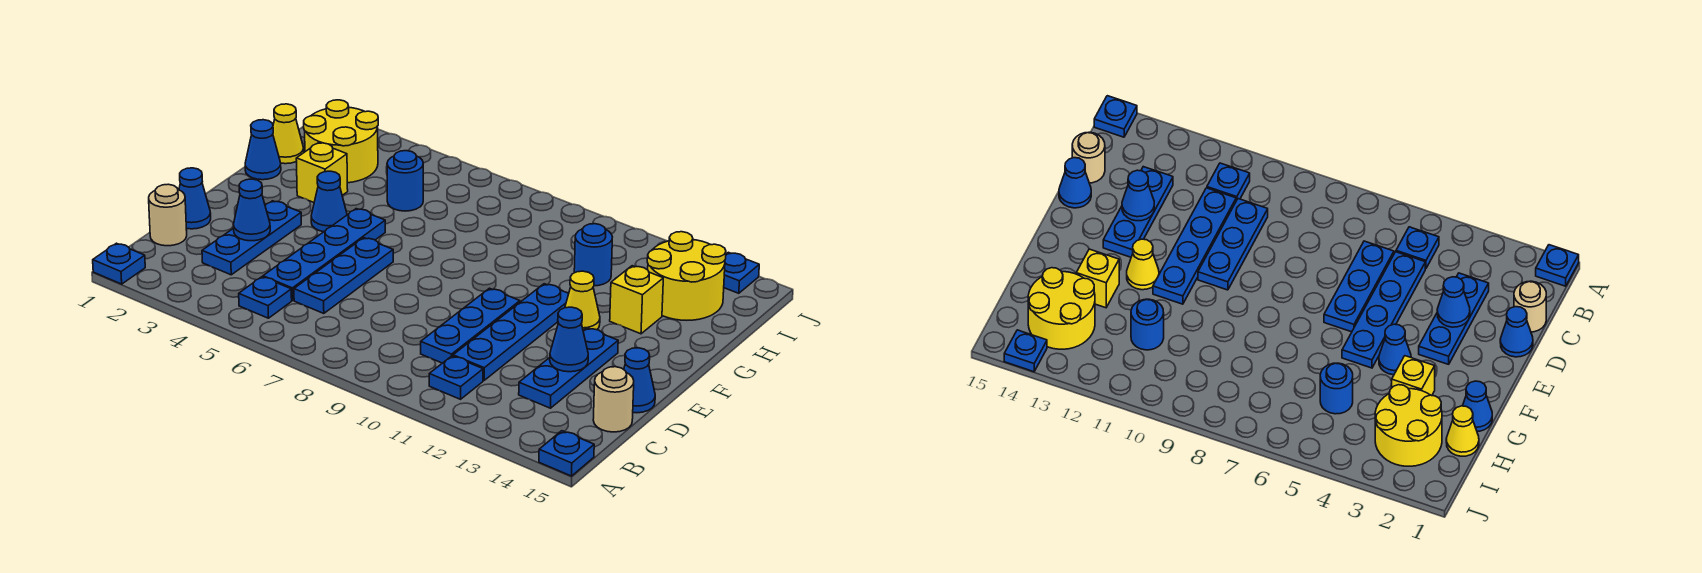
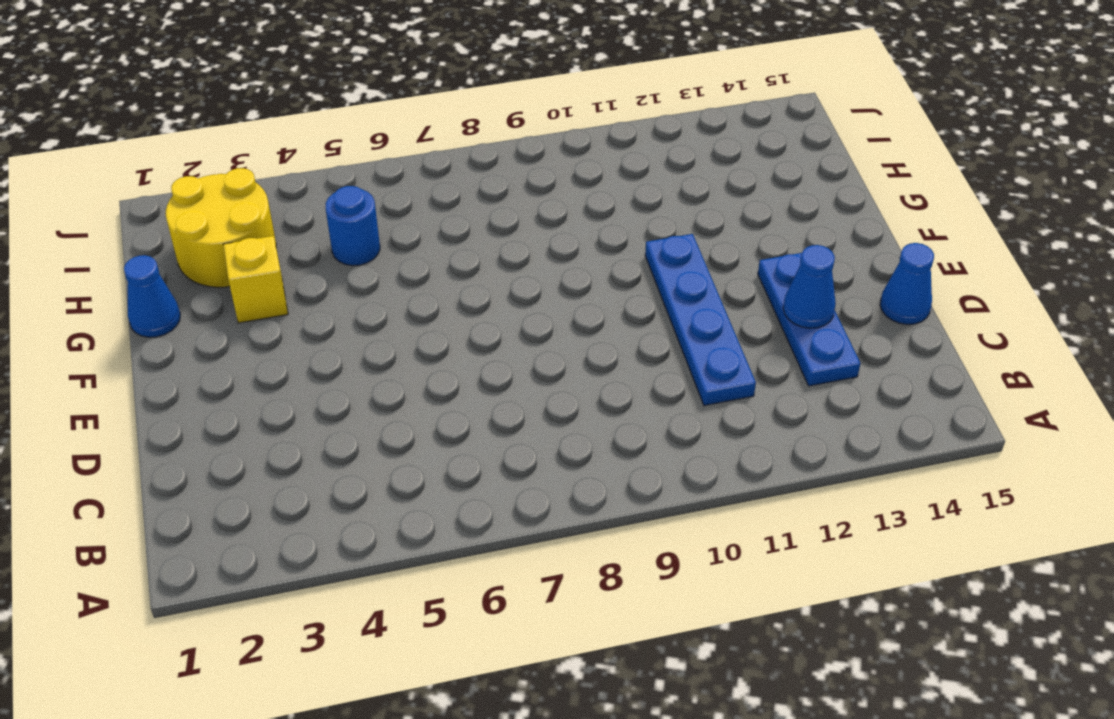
none -> blue plate A1 level 1
none -> blue plate A15 level 1
none -> blue plate B5 level 1

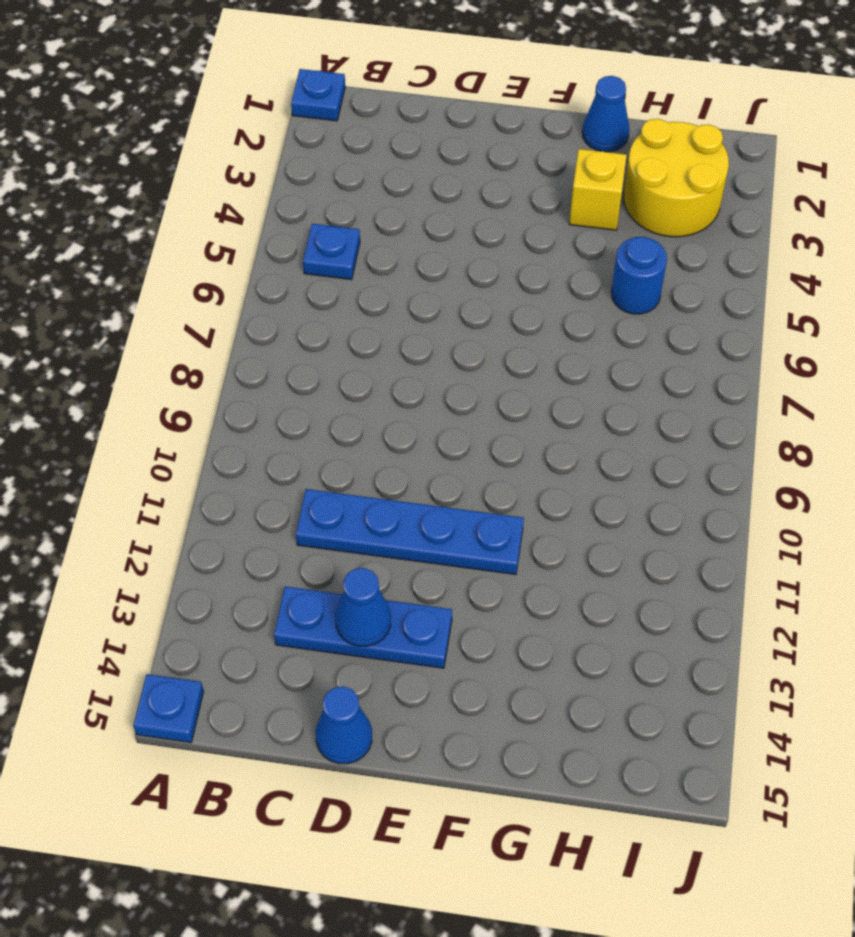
none -> blue plate B11 level 1
none -> tan round brick C1 level 1
none -> blue plate C3:E3 level 1

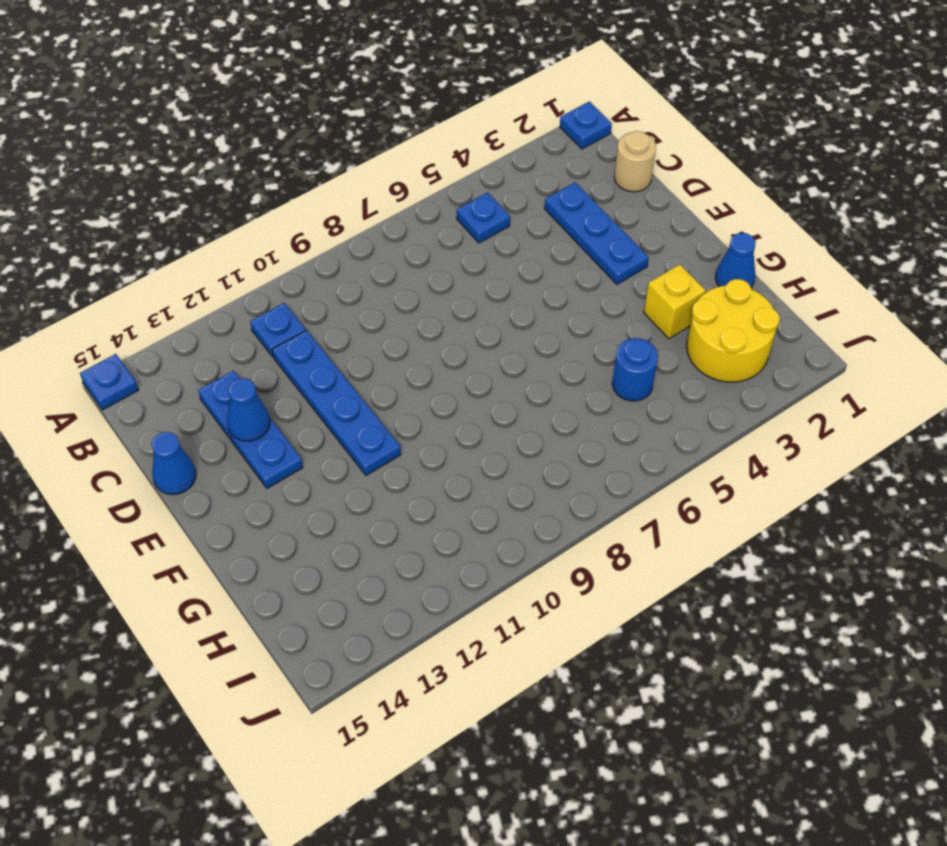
none -> blue plate C5:F5 level 1
none -> blue plate C6:E6 level 1
none -> blue plate C10:E10 level 1

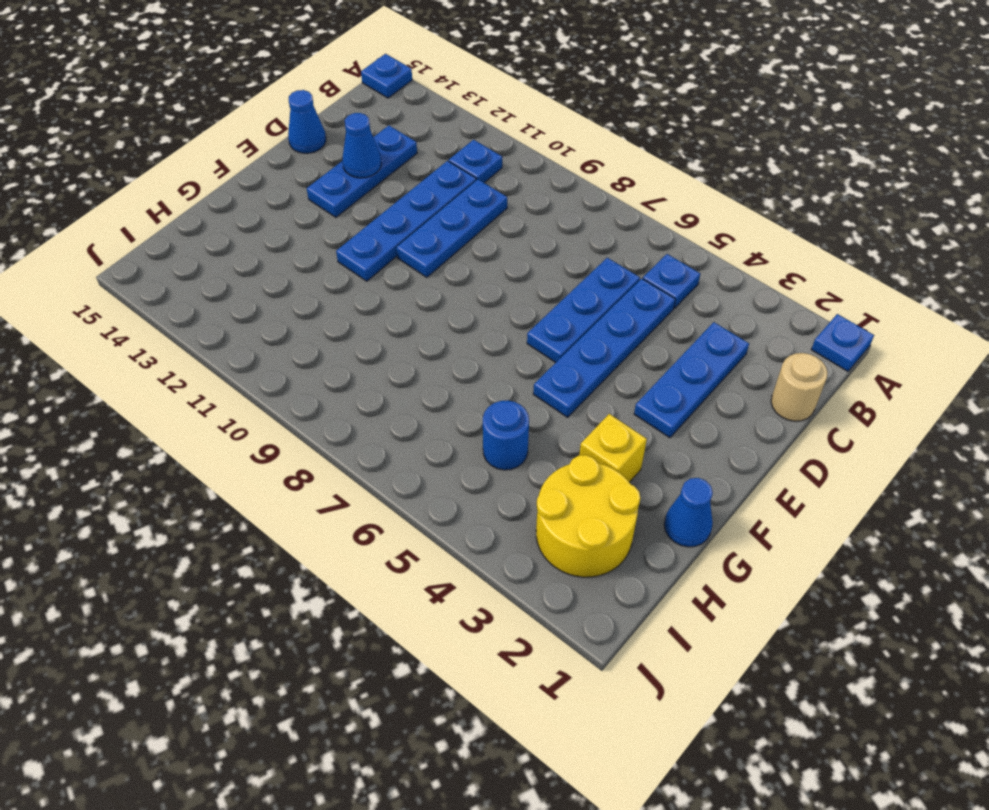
none -> tan round brick C15 level 1
none -> blue cone D1 level 1
none -> blue cone F4 level 1

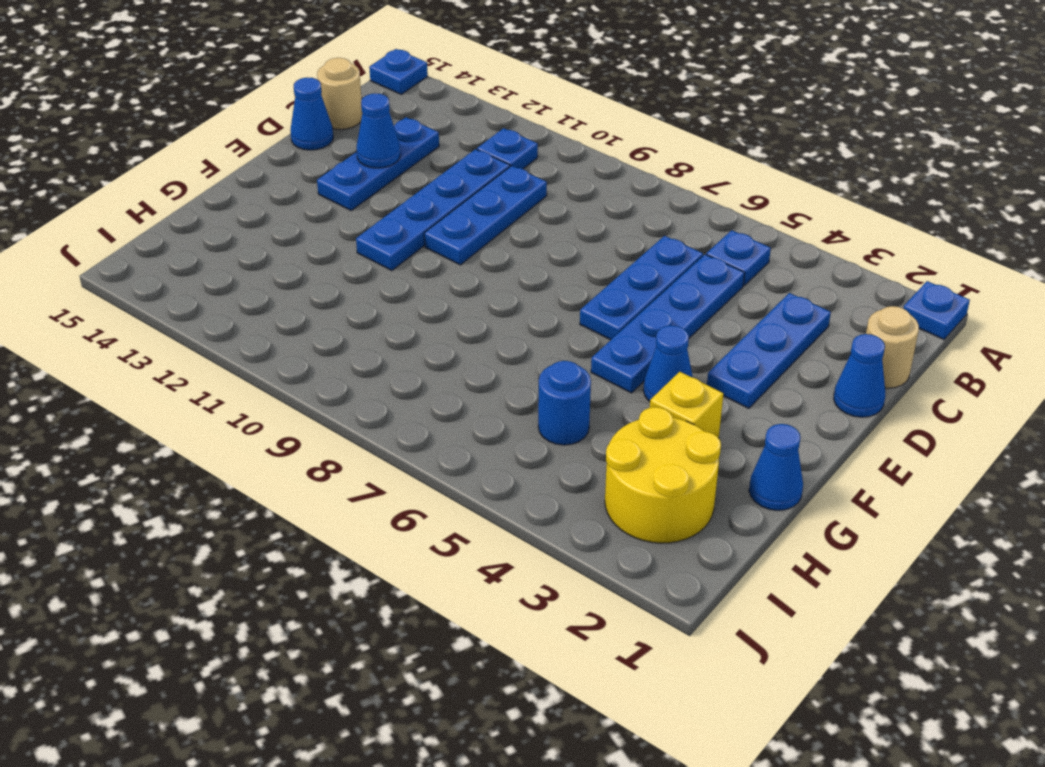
none -> yellow cone F12 level 1
none -> yellow brick G13 level 1
none -> yellow cone H1 level 1

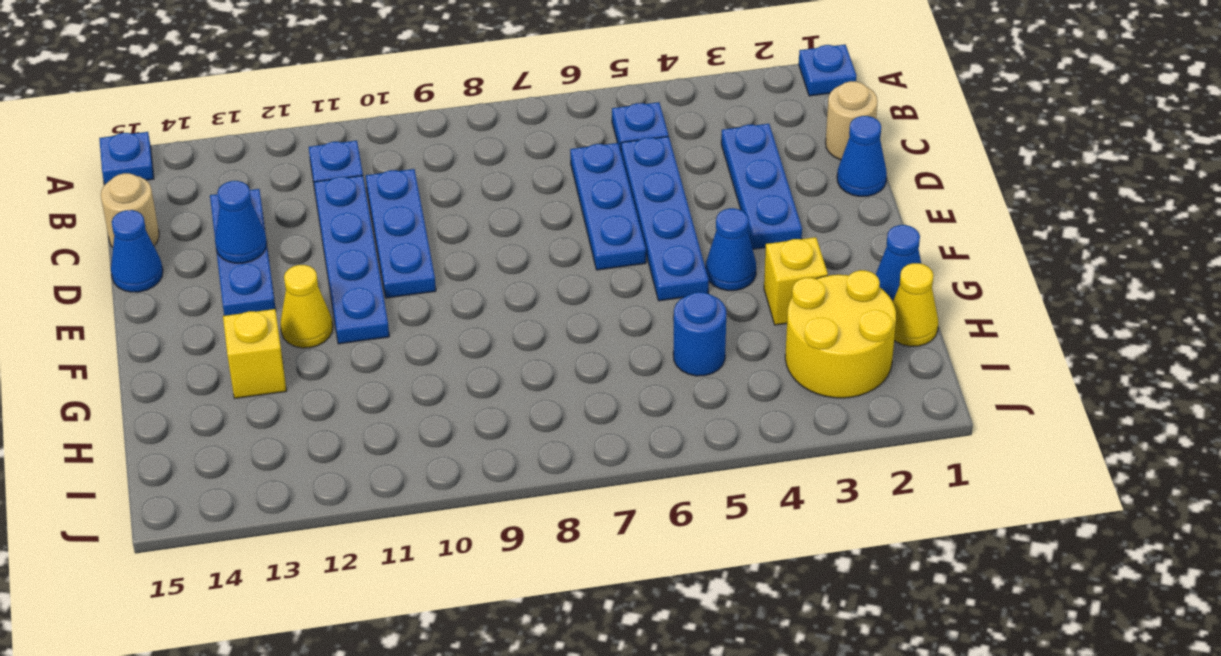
none -> blue round brick H11 level 1
none -> yellow round brick H13:I14 level 1
none -> blue plate J14 level 1

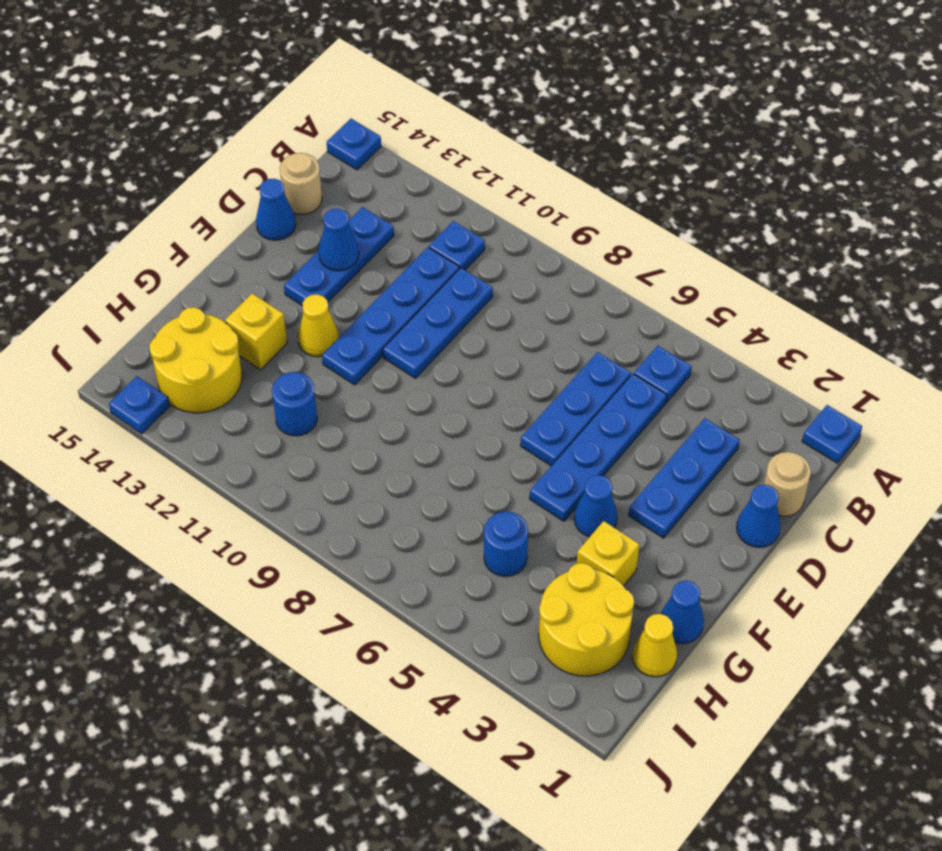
none -> blue cone D3 level 2

